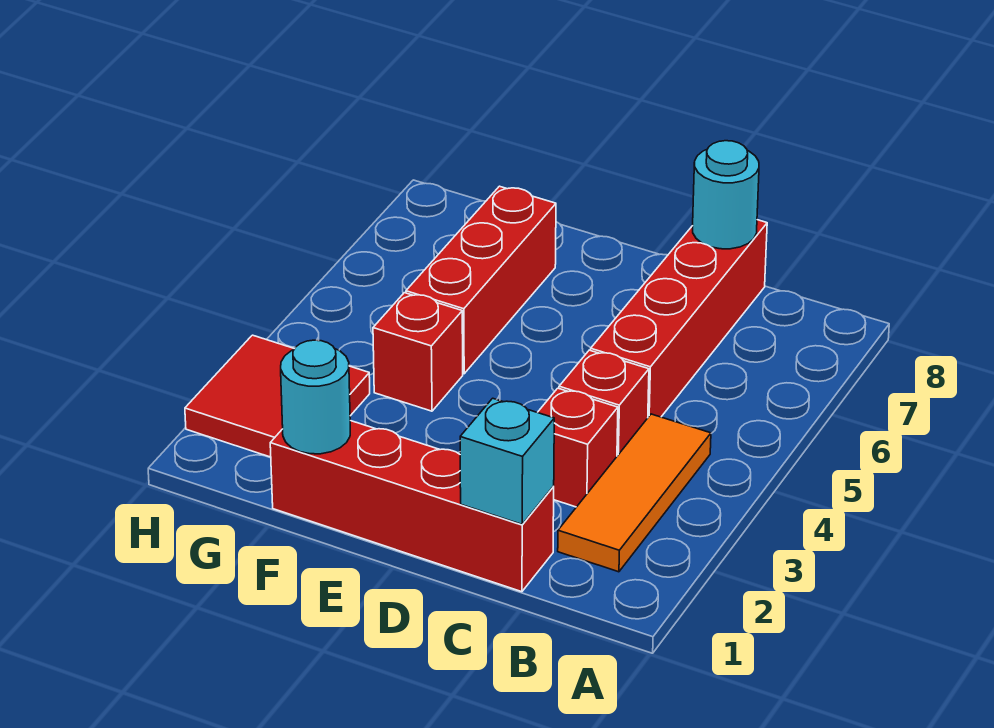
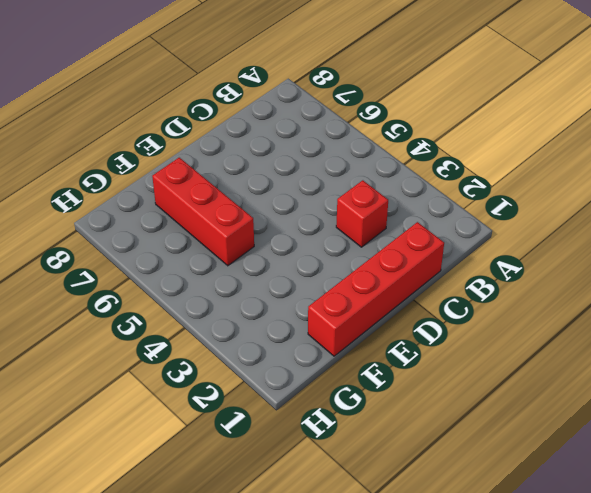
none -> orange tile B2:B4 level 1
none -> red brick C4 level 1

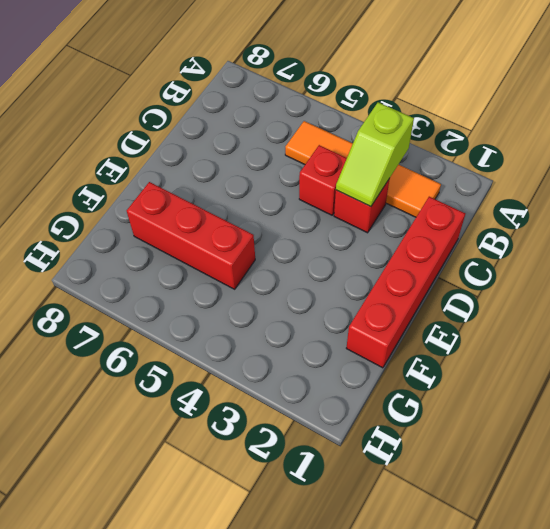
orange tile B2:B5 level 1 -> orange tile B2:B4 level 1
lime slope B3:C3 level 2 top B -> none
none -> red brick C5:C8 level 1
none -> red brick F4 level 1

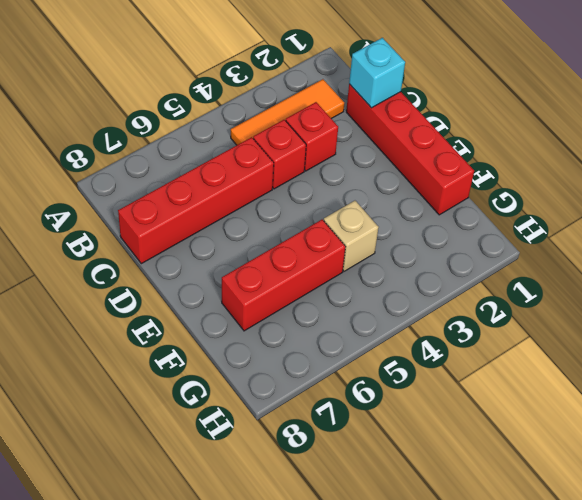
tan brick F4 level 1 -> red brick F4 level 1
none -> red tile G2:H3 level 1
none -> cyan round brick C8 level 2

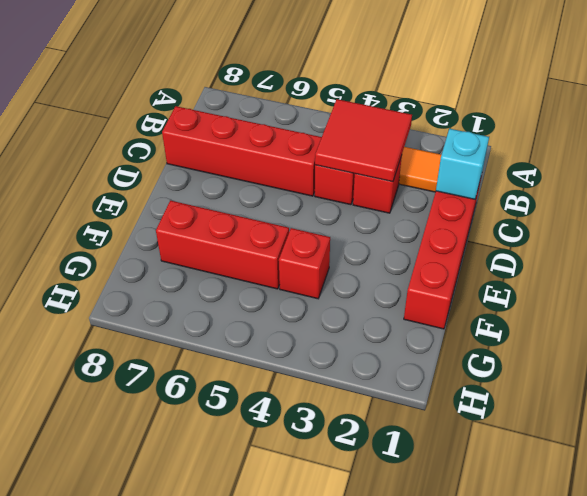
red tile B3:C4 level 2 -> red tile G2:H3 level 1
none -> cyan round brick C8 level 2
none -> cyan round brick F1 level 2

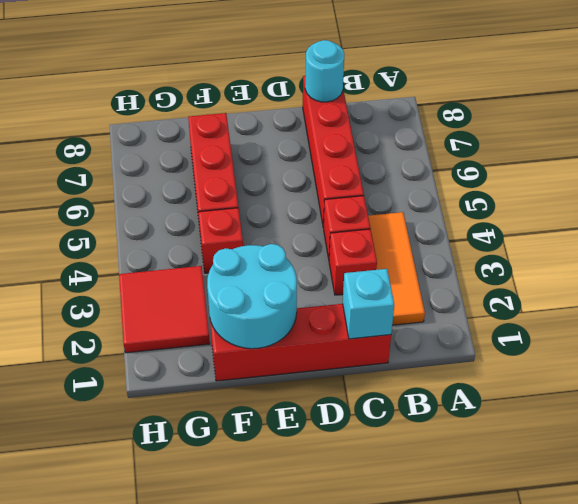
cyan round brick E1:F2 level 2 -> cyan round brick F1 level 2

